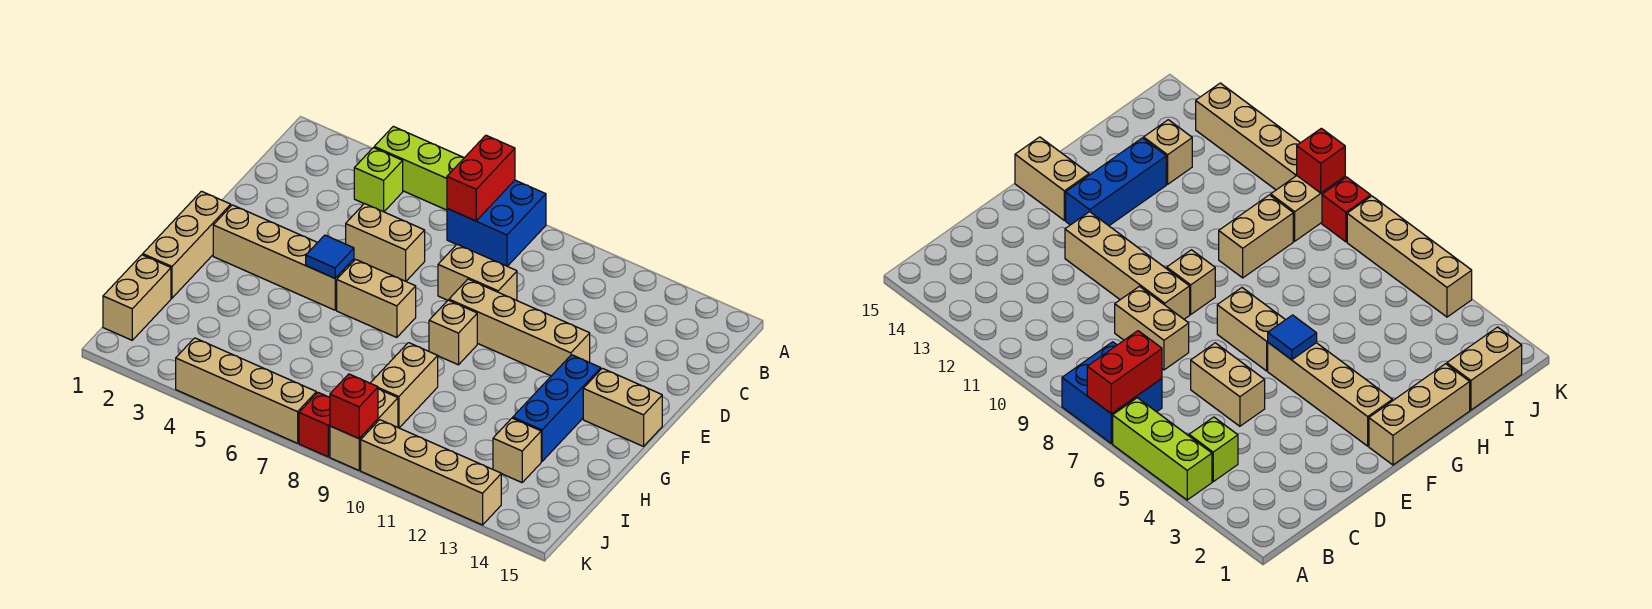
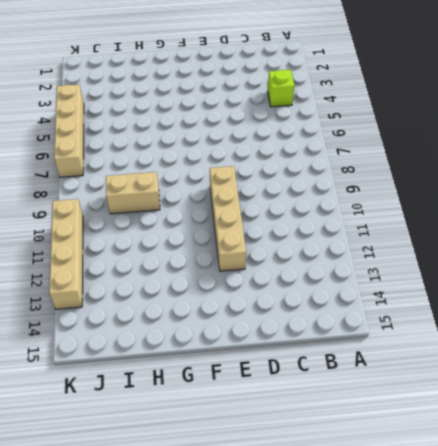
none -> lime brick A4:A6 level 1
none -> blue brick A7:B8 level 1
none -> tan brick D5:D6 level 1

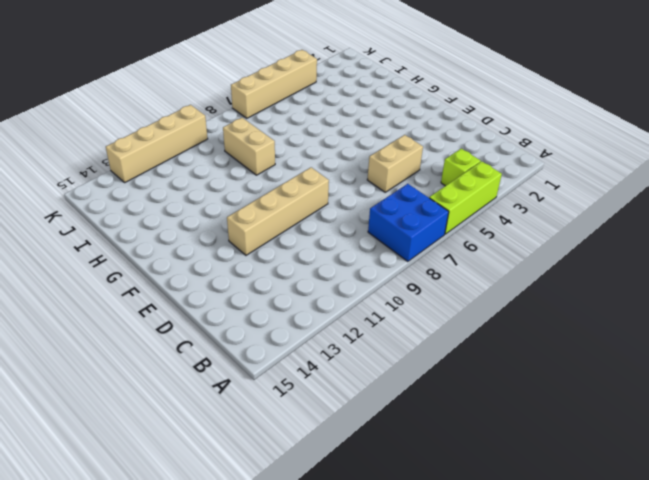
none -> tan brick D8:D9 level 1
none -> tan brick F1:H1 level 1
none -> tan brick F2:F5 level 1

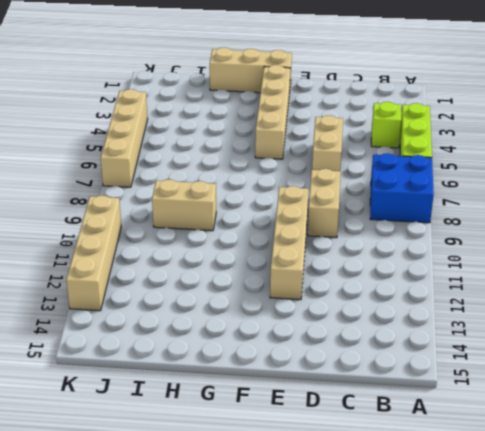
none -> tan brick F6:F7 level 1
none -> tan brick F9 level 1
none -> blue brick F13:H13 level 1

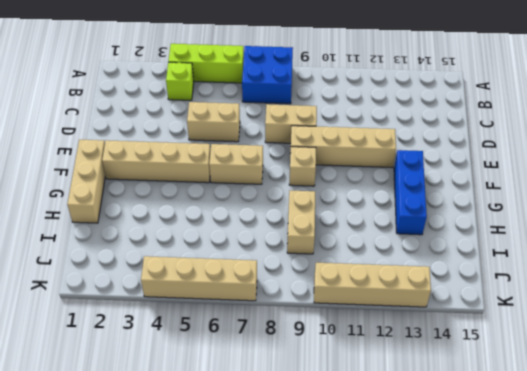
none -> tan brick F14:F15 level 1
none -> tan brick I1:J1 level 1
none -> tan brick I13 level 1

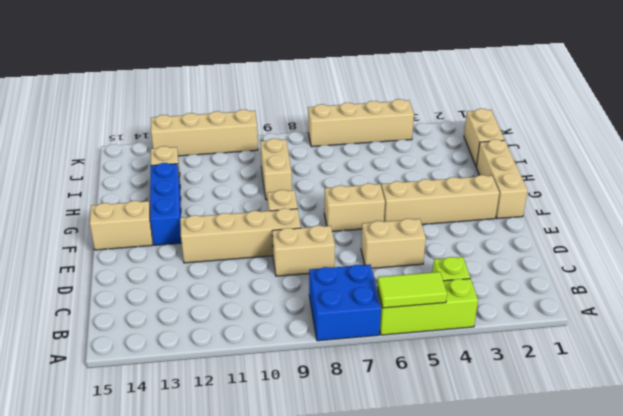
lime tile A5:A6 level 2 -> none
none -> tan brick J9:K9 level 1
none -> red brick K8 level 1
none -> red brick A7:B7 level 2

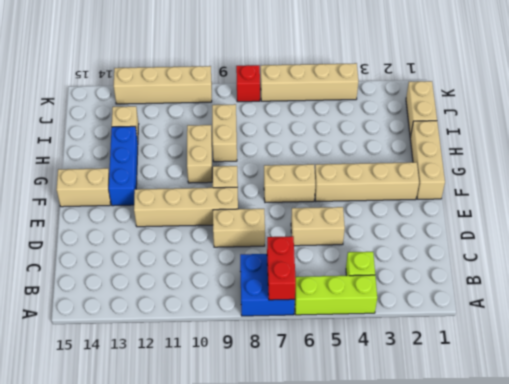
tan brick G10:H10 level 1 -> tan brick J9:K9 level 1
none -> blue tile F5 level 2
none -> red brick K9 level 2

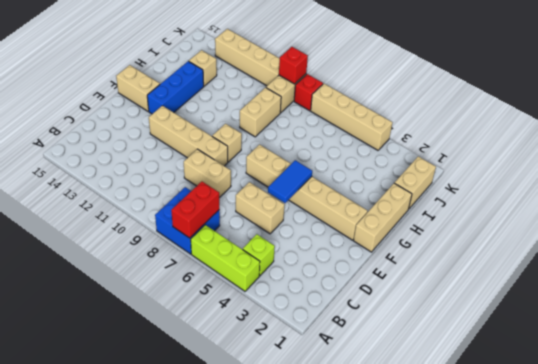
blue tile E5:F5 level 2 -> blue tile F5 level 2

